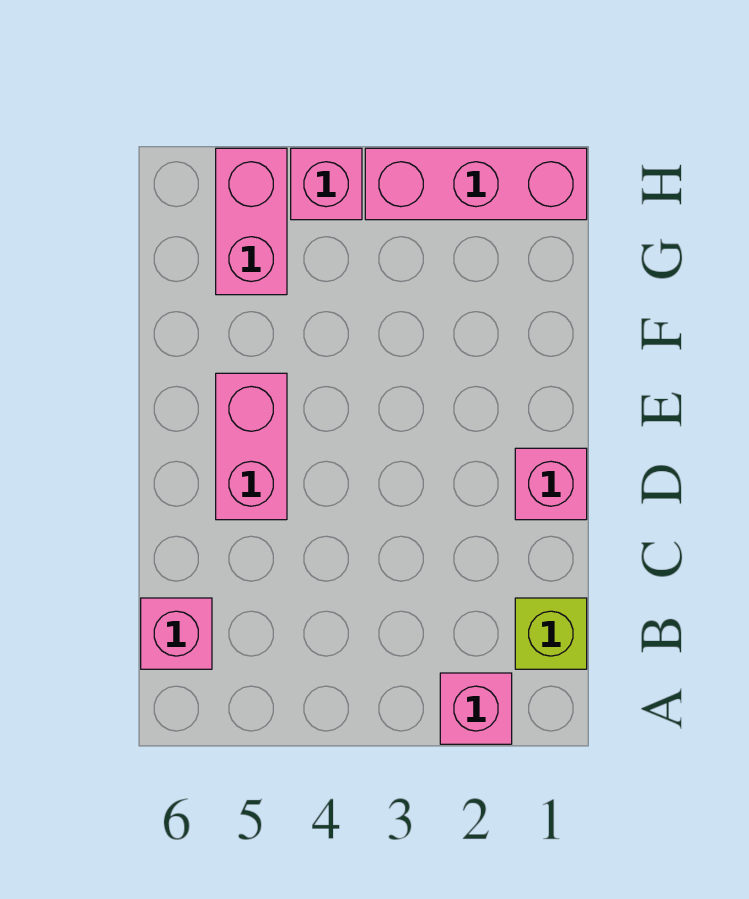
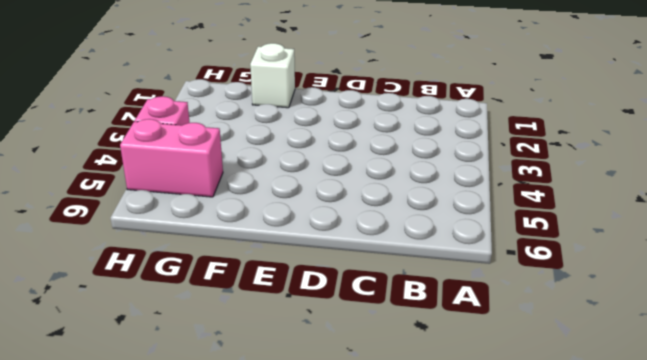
white brick F1 level 1 -> none
none -> pink brick A2 level 1
none -> lime brick B1 level 1

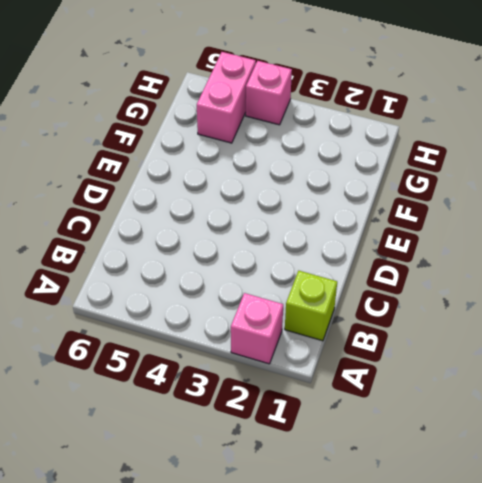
none -> pink brick B6 level 1
none -> pink brick D1 level 1

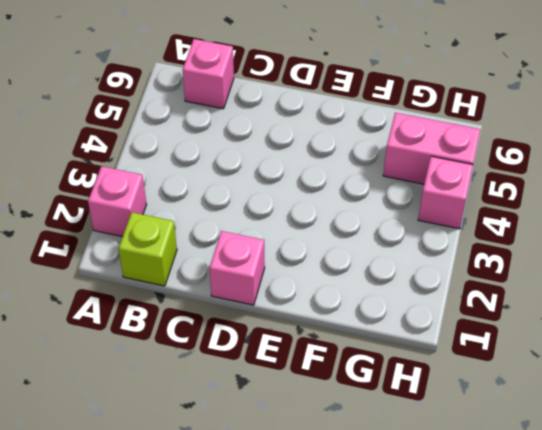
none -> pink brick D5:E5 level 1
none -> pink brick H1:H3 level 1

